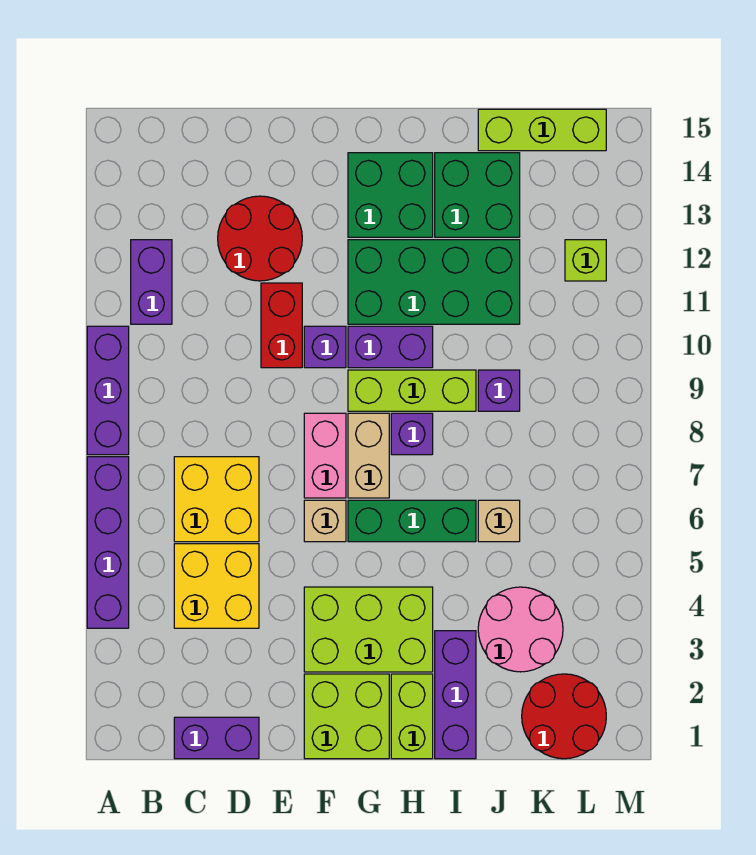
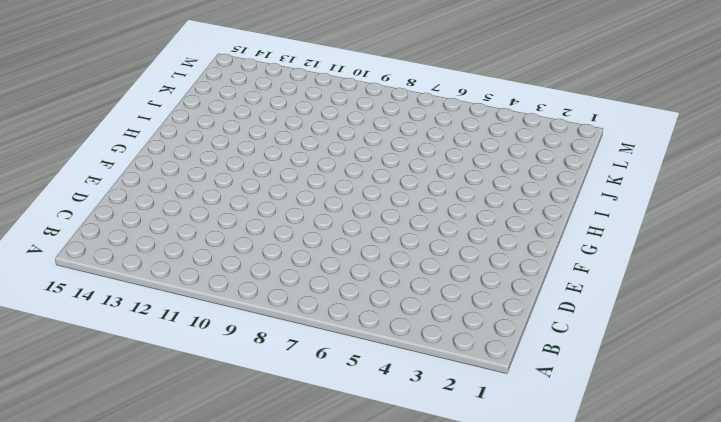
none -> purple brick A4:A7 level 1
none -> purple brick A8:A10 level 1
none -> purple brick B11:B12 level 1

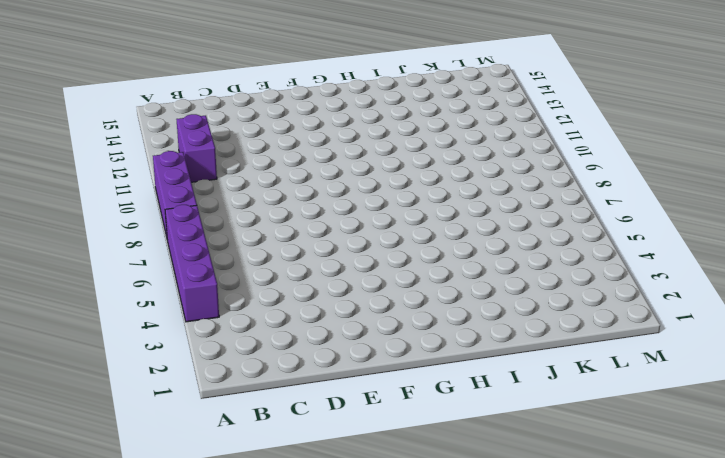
none -> purple brick C1:D1 level 1
none -> yellow brick C4:D5 level 1
none -> yellow brick C6:D7 level 1

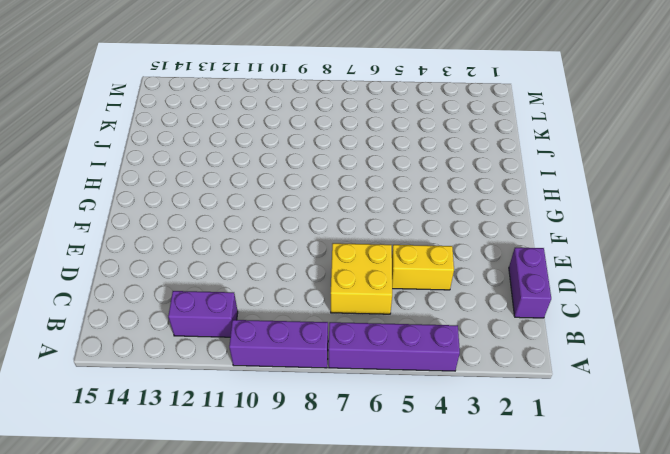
yellow brick D4:D5 level 1 -> yellow brick C4:D5 level 1
none -> red round brick D12:E13 level 1
none -> red brick E10:E11 level 1
none -> lime brick F1:G2 level 1

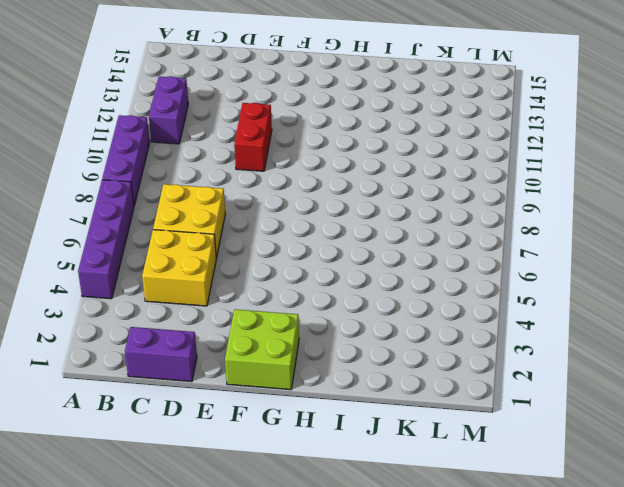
none -> red round brick D12:E13 level 1
none -> lime brick F3:H4 level 1
none -> tan brick F6 level 1

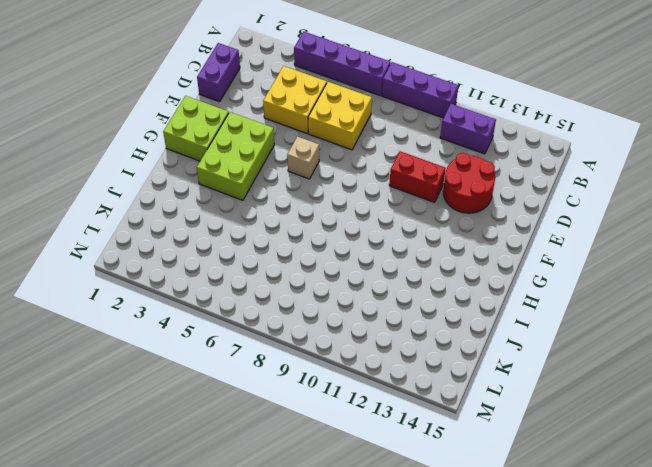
none -> pink brick F7:F8 level 1
none -> purple brick F10 level 1
none -> green brick G6:I6 level 1

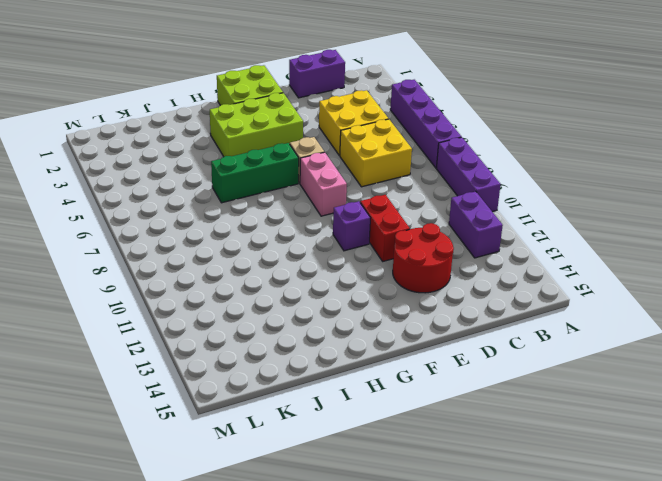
none -> tan brick G7:G8 level 1
none -> lime brick G9:I9 level 1
none -> purple brick G10:H10 level 1

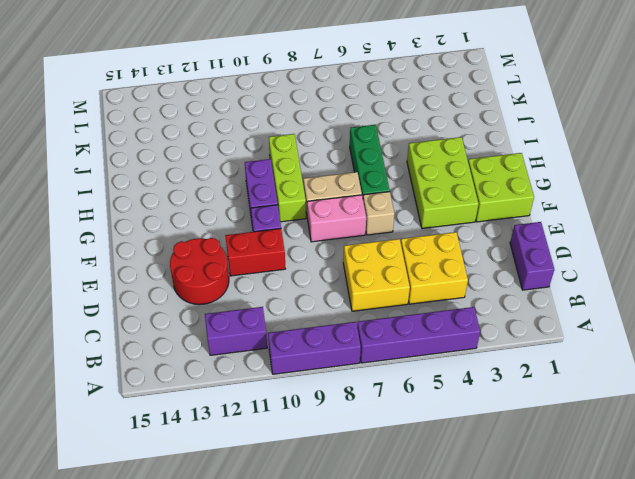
none -> green brick G11:J12 level 1
none -> green brick G13:H14 level 1
none -> lime brick H1:H2 level 1

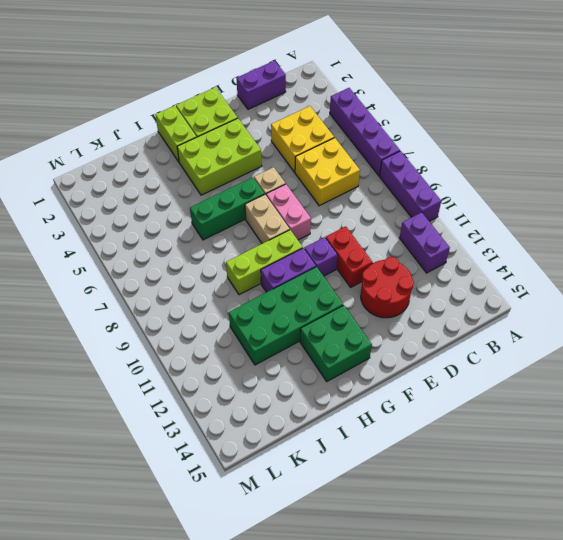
none -> purple brick H8 level 1
none -> purple brick I1:I3 level 1
none -> green brick I13:J14 level 1

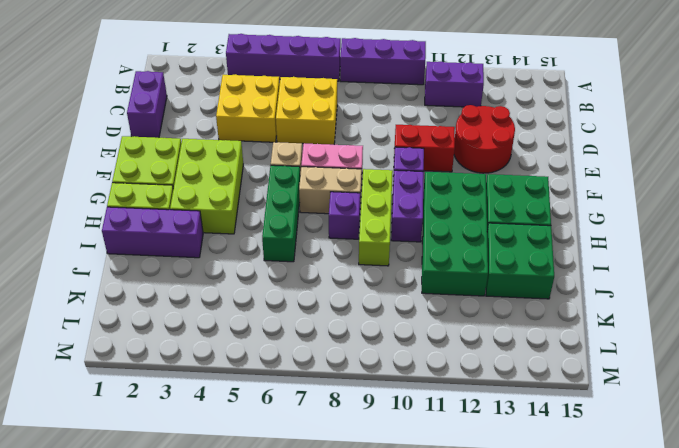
none -> pink round brick J3:K4 level 1
none -> tan brick J6 level 1
none -> purple brick J9 level 1

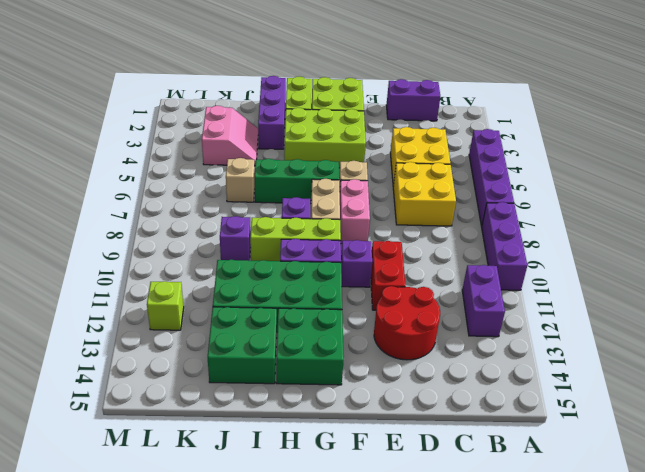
pink slope J3:K4 level 1 top K -> pink round brick J3:K4 level 1
none -> lime brick J15:L15 level 1
none -> red round brick K1:L2 level 1

